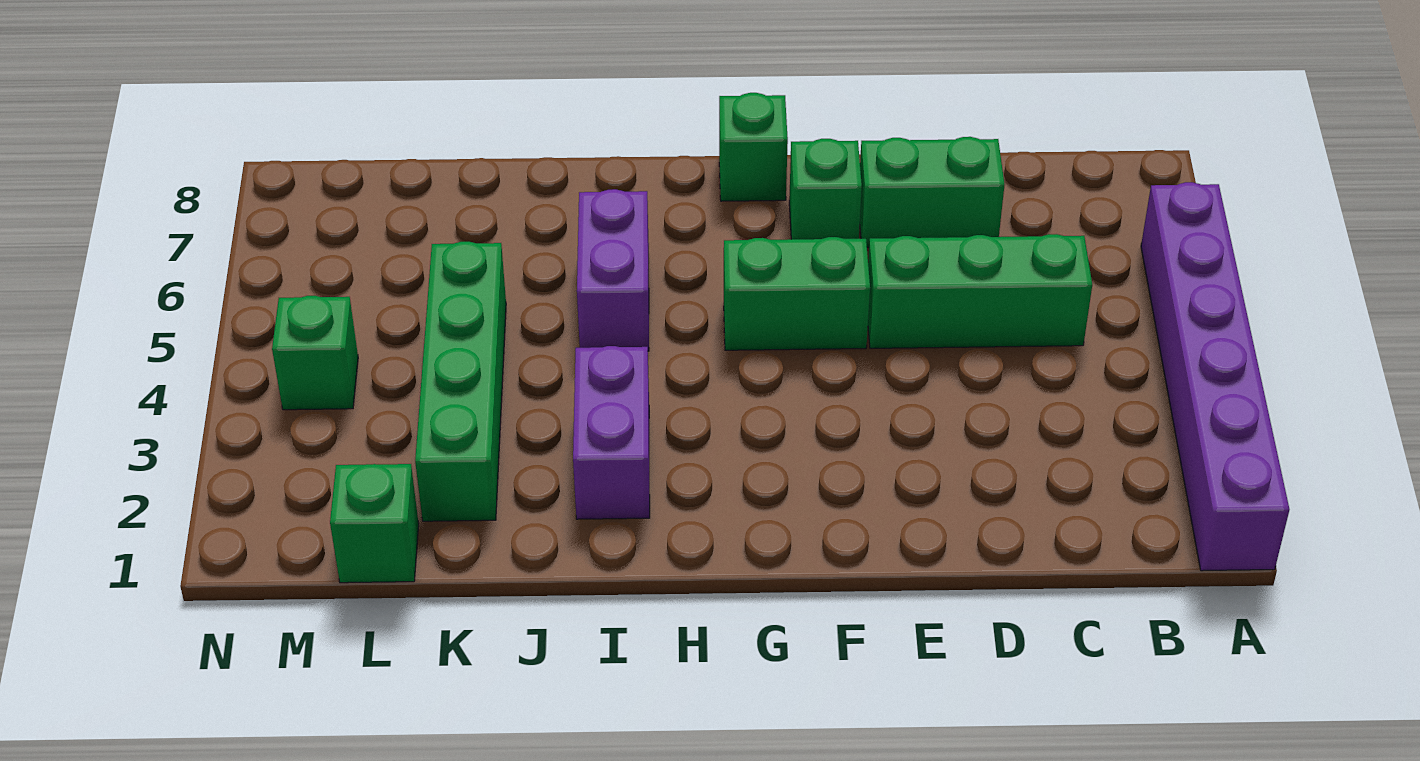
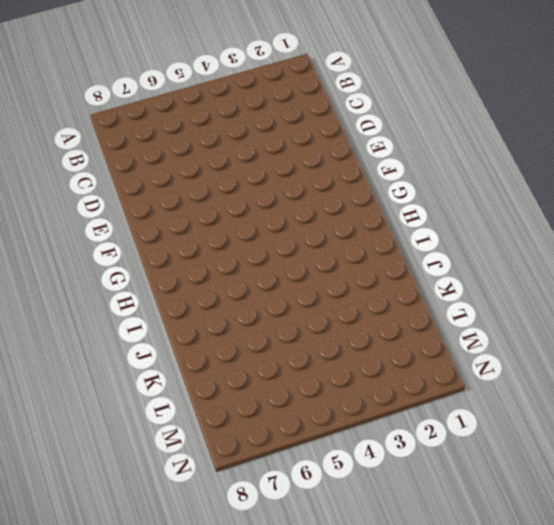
none -> purple brick A1:A6 level 1
none -> green brick C5:E5 level 1

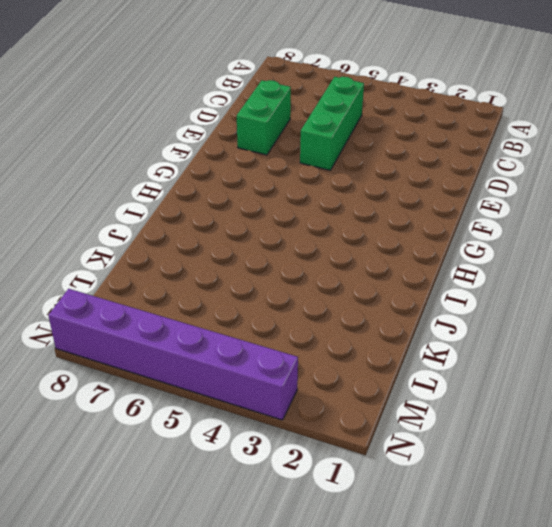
purple brick N3:N8 level 1 -> purple brick A1:A6 level 1
none -> green brick F5:G5 level 1
none -> green brick F7 level 1

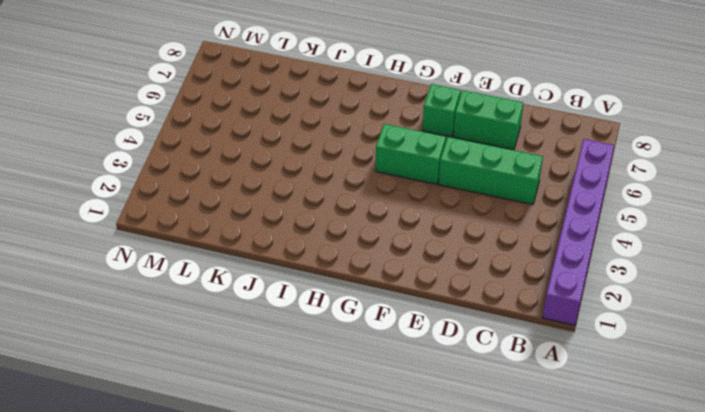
none -> green brick G8 level 1
none -> purple brick I2:I3 level 1

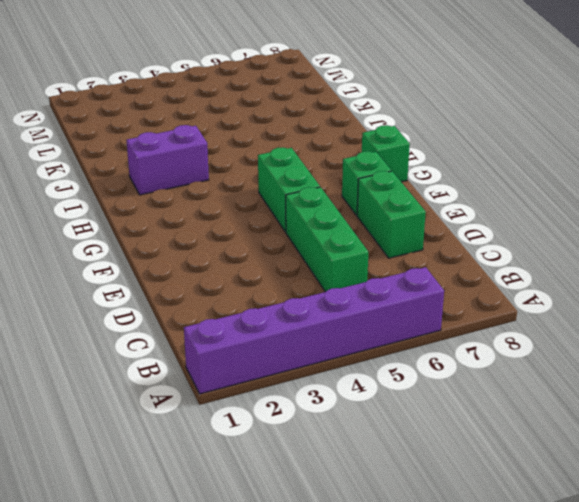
none -> purple brick I5:I6 level 1
none -> green brick K2:K5 level 1

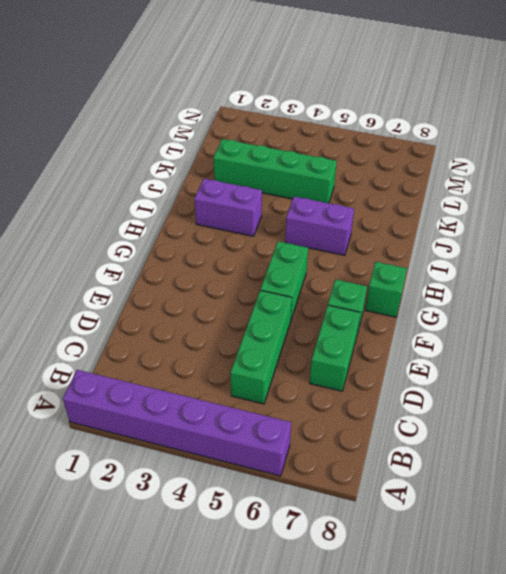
none -> green brick L1 level 1
none -> green brick M4 level 1

